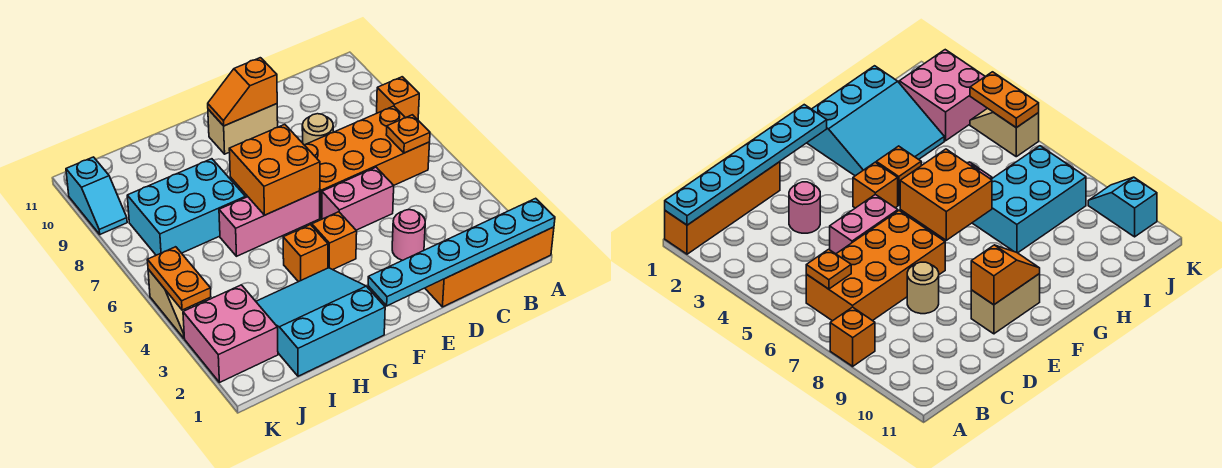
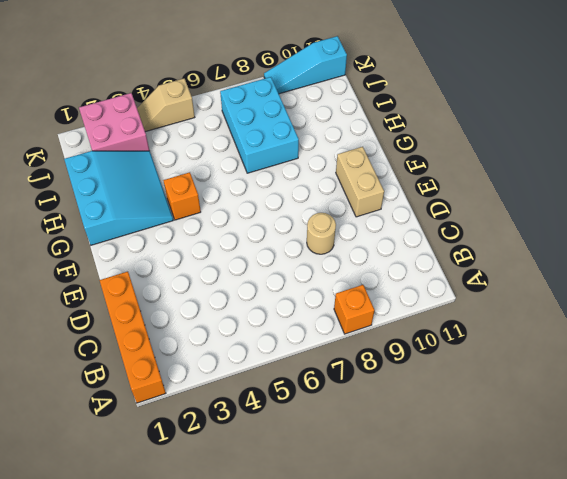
cyan slope K9:K11 level 1 top 11 -> cyan slope K9:K10 level 1 top 10
none -> orange brick B6:E7 level 1
none -> pink round brick D3 level 1
none -> pink brick D5:E5 level 1

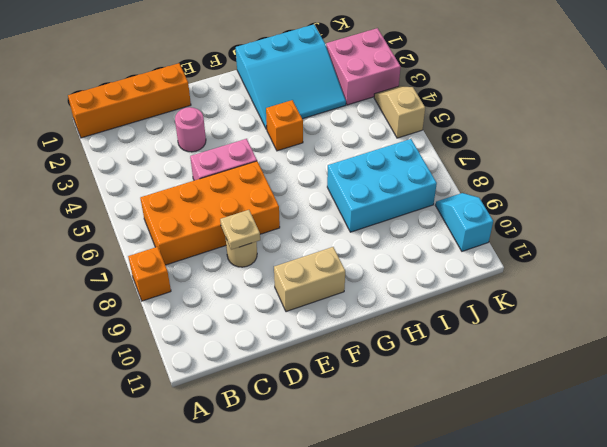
tan plate D8 level 2 -> none
none -> orange brick F4 level 1
none -> pink brick F6:H6 level 1
none -> cyan plate A1:F1 level 2

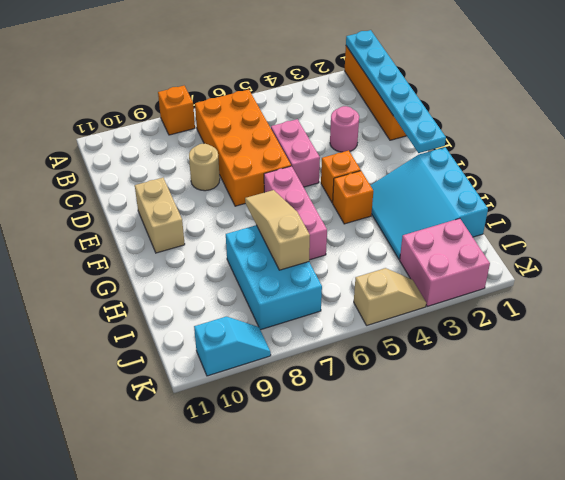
tan slope G7:I7 level 2 top I -> orange brick F6:G7 level 2
none -> orange plate B6 level 2
none -> orange slope E10:F10 level 2 top E
none -> orange plate K4:K5 level 2

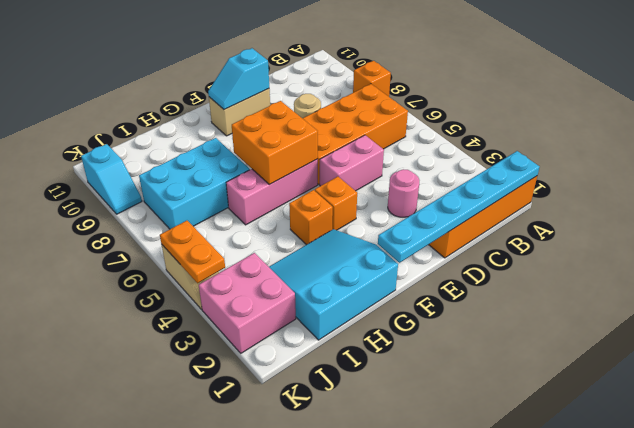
cyan slope E10:F10 level 2 top E -> orange slope E10:F10 level 2 top E
none -> orange plate B6 level 2

